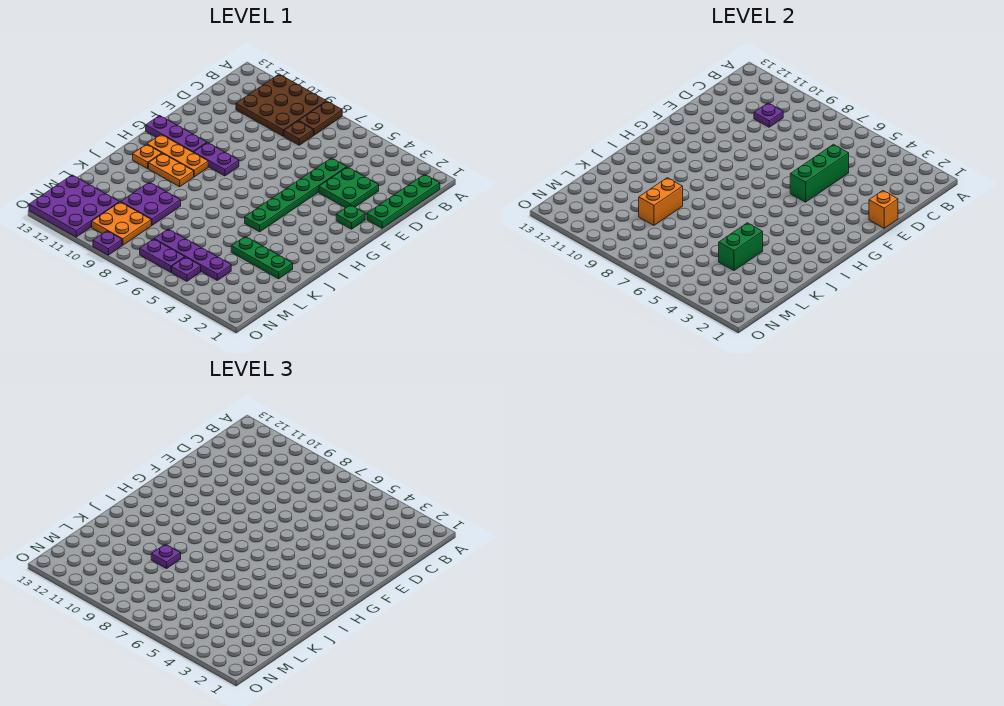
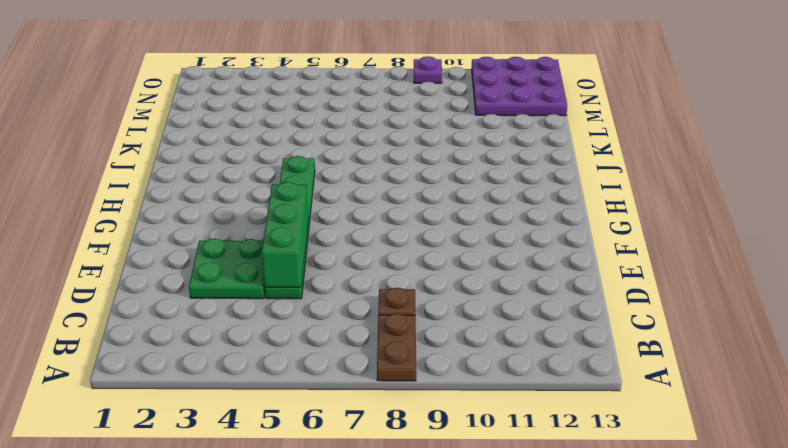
none -> brown plate A9:C11 level 1
none -> green plate B1:E1 level 1
none -> green plate F2 level 1

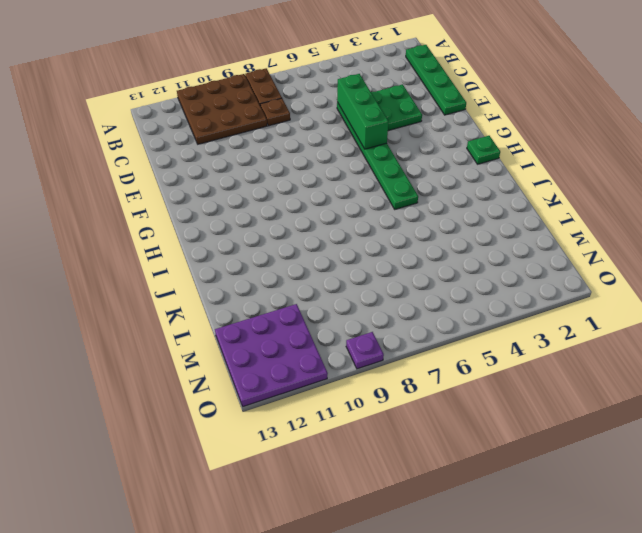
green plate H1 level 1 -> green plate F2 level 1
none -> purple plate G9:G10 level 1
none -> purple plate G11:G13 level 1
none -> orange plate H10:H12 level 1

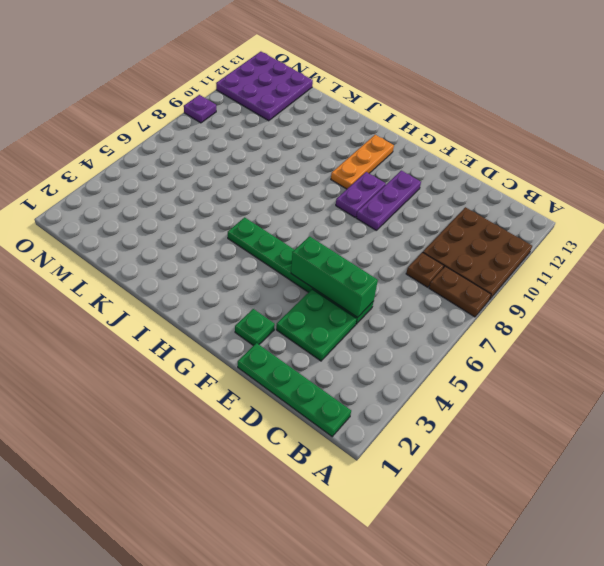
purple plate F9:F11 level 1 -> purple plate G11:G13 level 1
none -> orange plate I10:I11 level 1
none -> orange plate I12 level 1
none -> green plate K2:K4 level 1

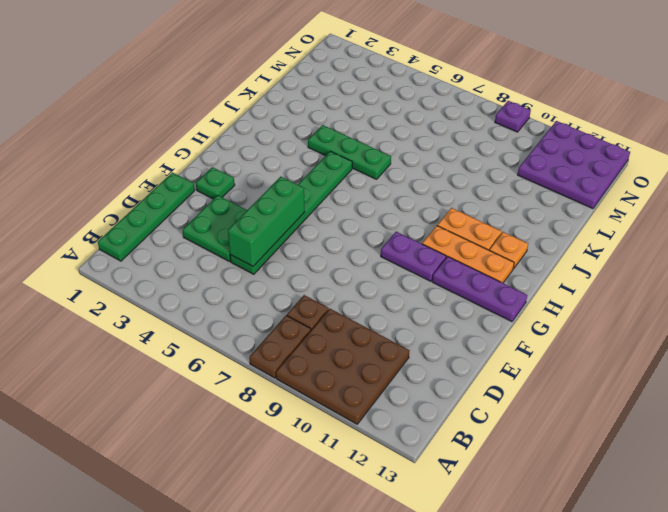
green plate J4:J6 level 1 -> green plate K2:K4 level 1
none -> purple plate K9:L10 level 1
none -> purple plate M4:M7 level 1
none -> orange plate M9:N10 level 1

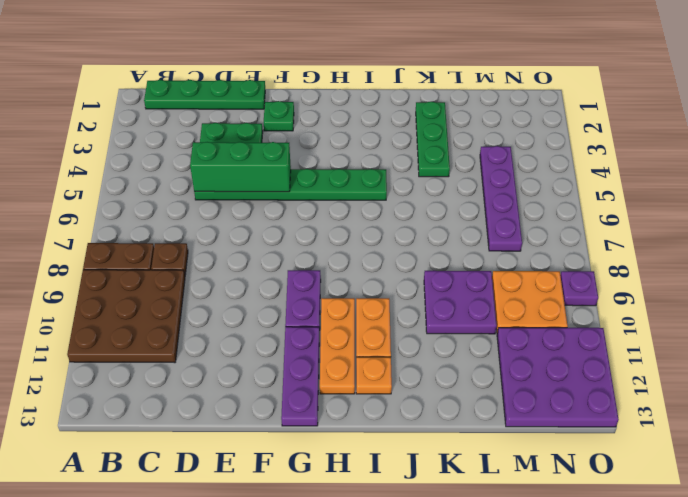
none -> purple plate N5 level 1
none -> purple plate N6:N7 level 1
none -> purple plate C10 level 2

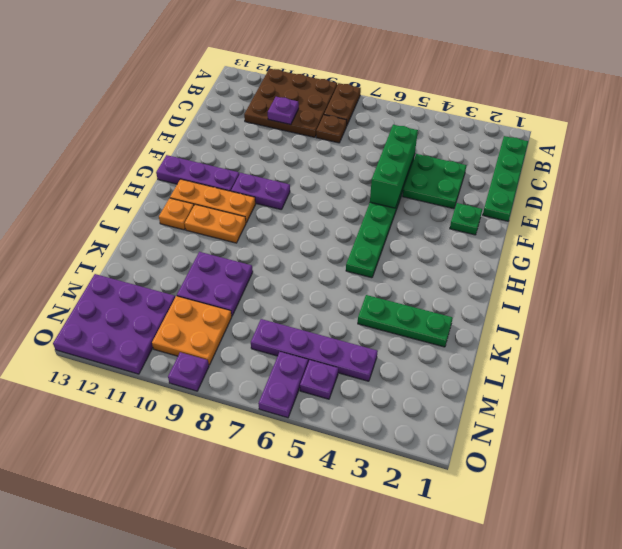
purple plate N6:O6 level 1 -> purple plate N6:N7 level 1
none -> orange brick E1 level 2
none -> green brick K4:L4 level 2
none -> orange brick K9:L9 level 2

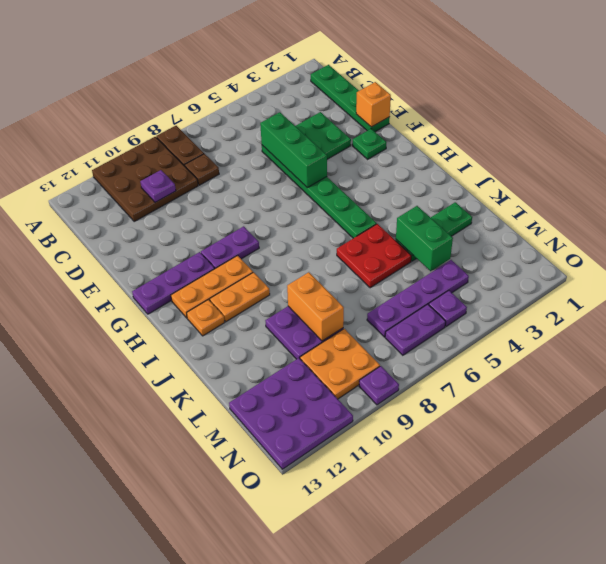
red plate J5:K6 level 1 -> none
none -> purple plate K9 level 3

